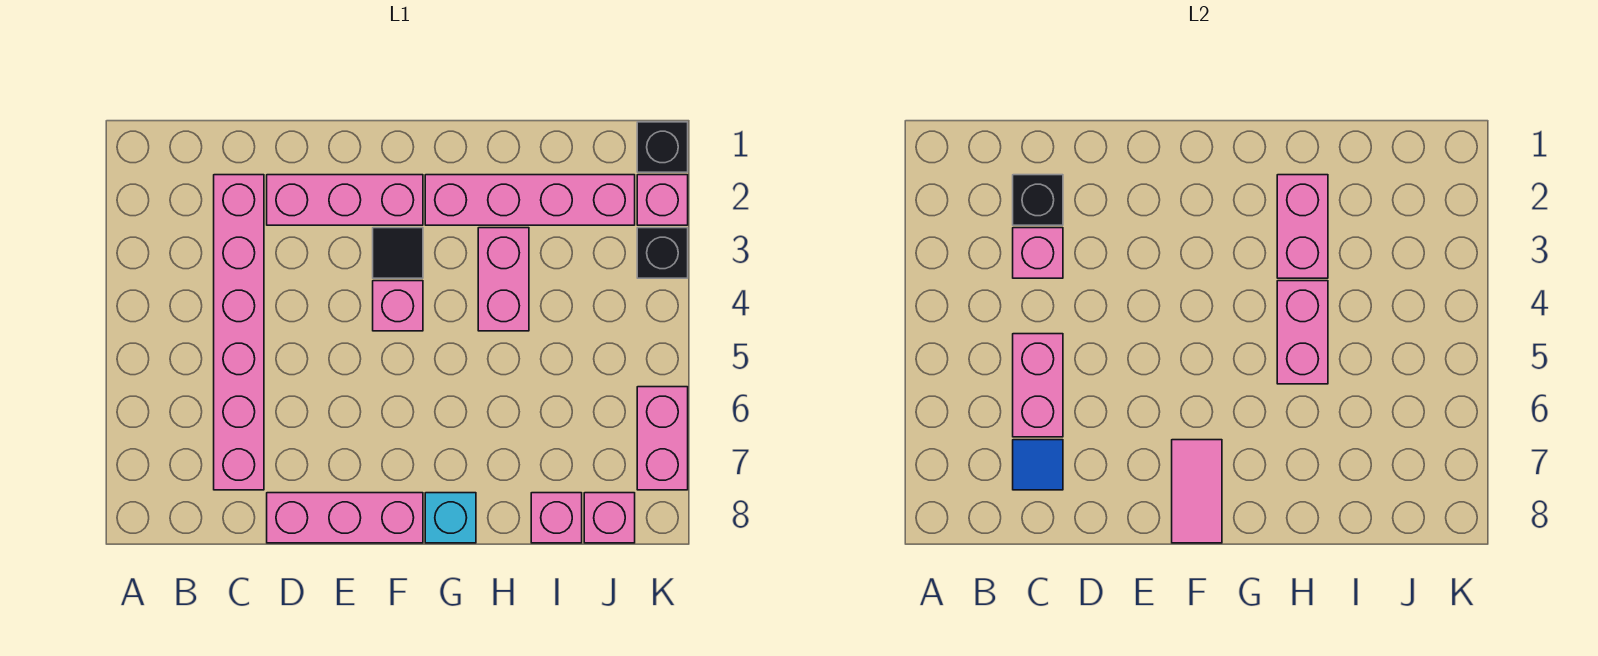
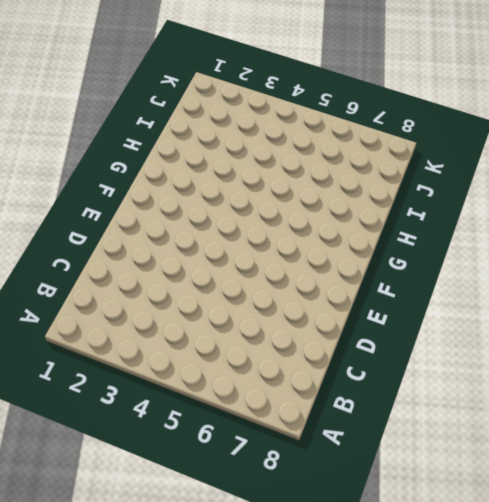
none -> pink brick C2:C7 level 1
none -> pink brick D2:F2 level 1
none -> pink brick D8:F8 level 1

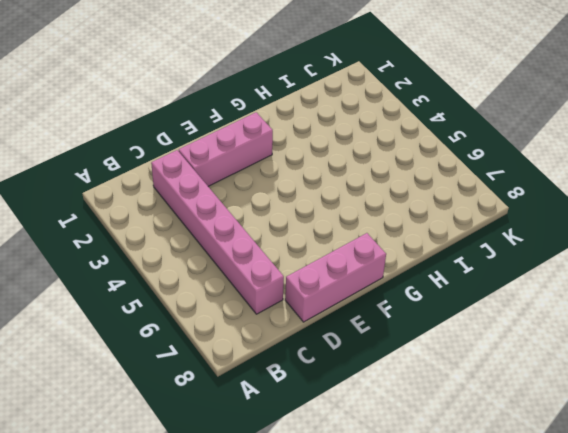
none -> black tile F3 level 1
none -> pink brick F4 level 1
none -> pink brick G2:J2 level 1

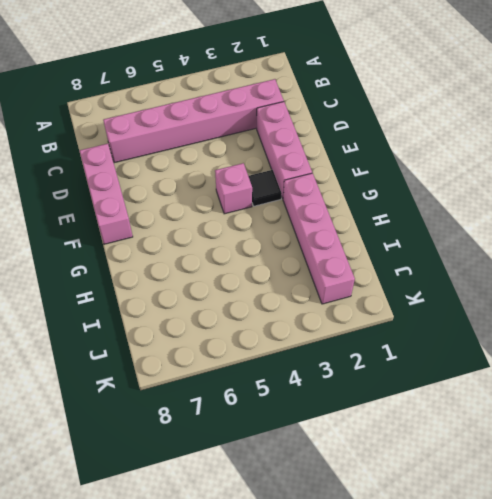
none -> cyan brick G8 level 1
none -> pink brick H3:H4 level 1
none -> pink brick I8 level 1

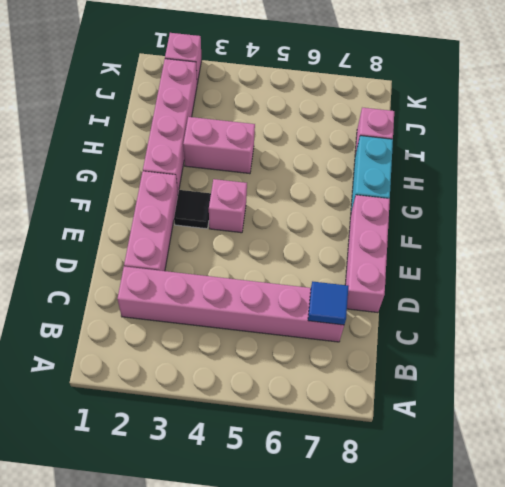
cyan brick G8:H8 level 1 -> cyan brick G8 level 1
none -> pink brick J8 level 1
none -> black brick K1 level 1
none -> black brick K3 level 1

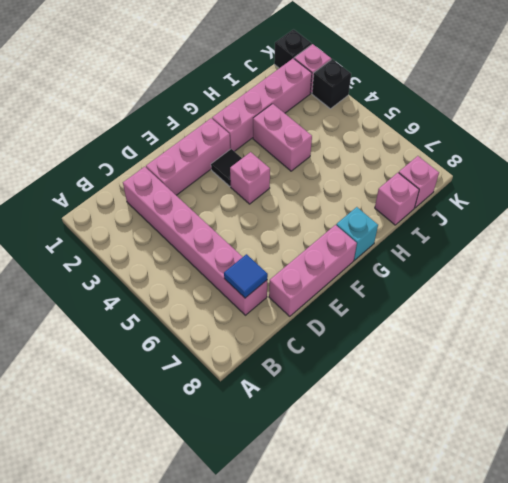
none -> pink brick K6:K7 level 1
none -> black brick C2 level 2
none -> pink brick C3 level 2

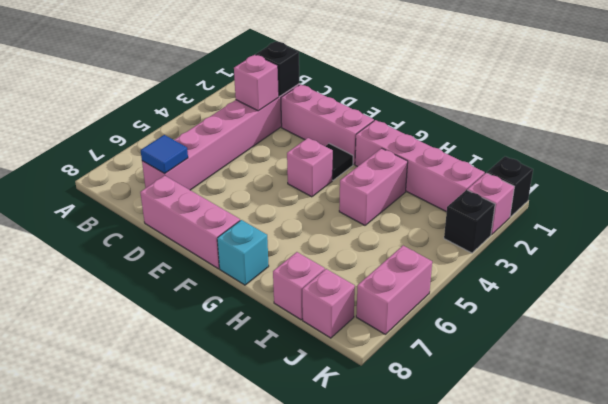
none -> pink brick C5:C6 level 2
none -> pink tile F7:F8 level 2
none -> pink brick H2:H3 level 2

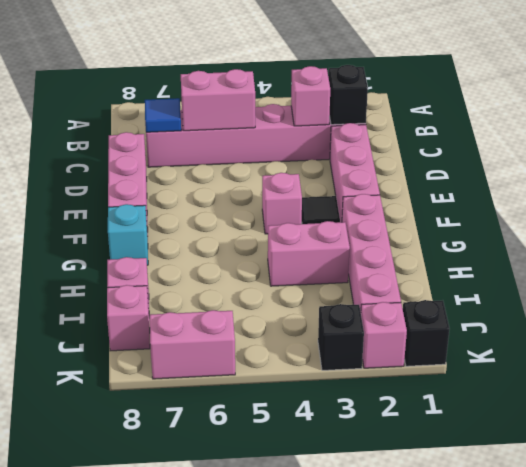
none -> pink tile F7:F8 level 2
none -> pink brick H2:H3 level 2
none -> pink brick H4:H5 level 2

